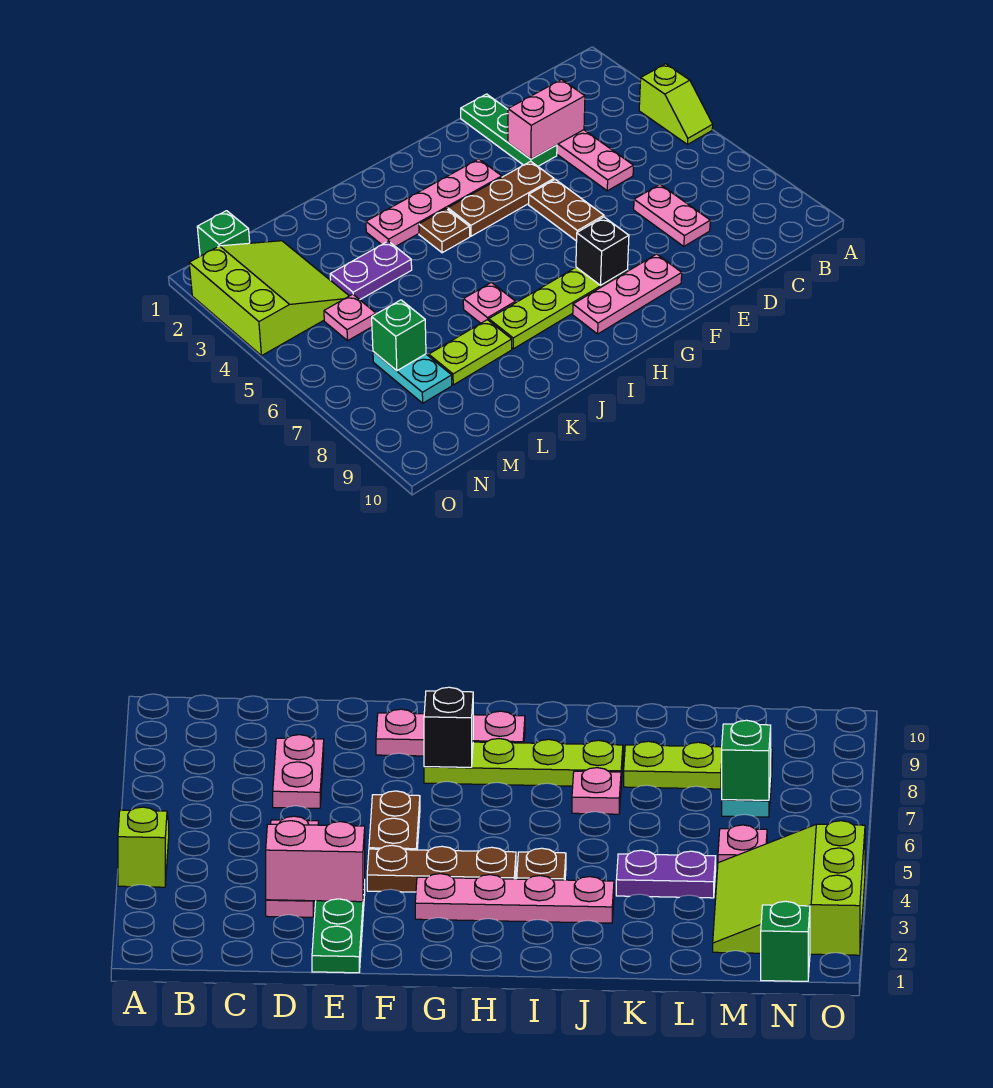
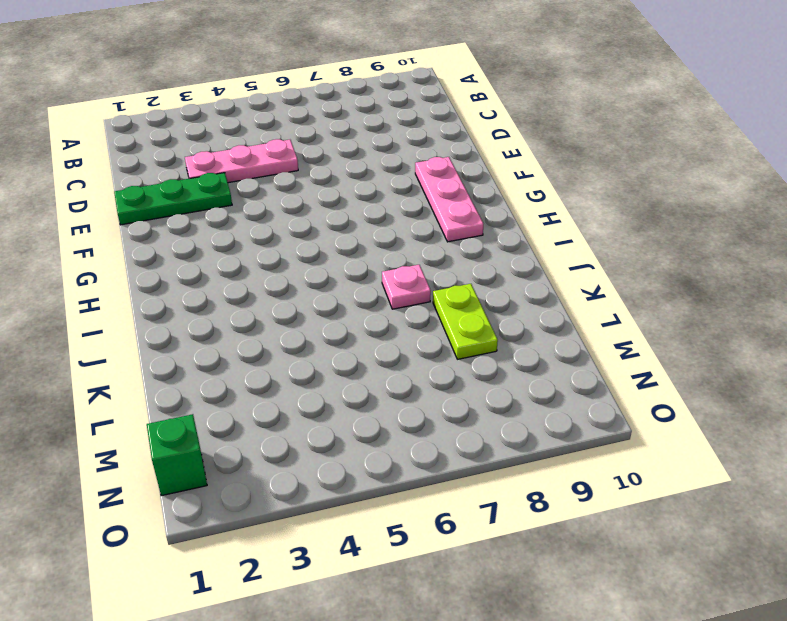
none -> lime slope A4:A5 level 1 top 4
none -> pink plate D7:D8 level 1
none -> brown plate F4:H4 level 1

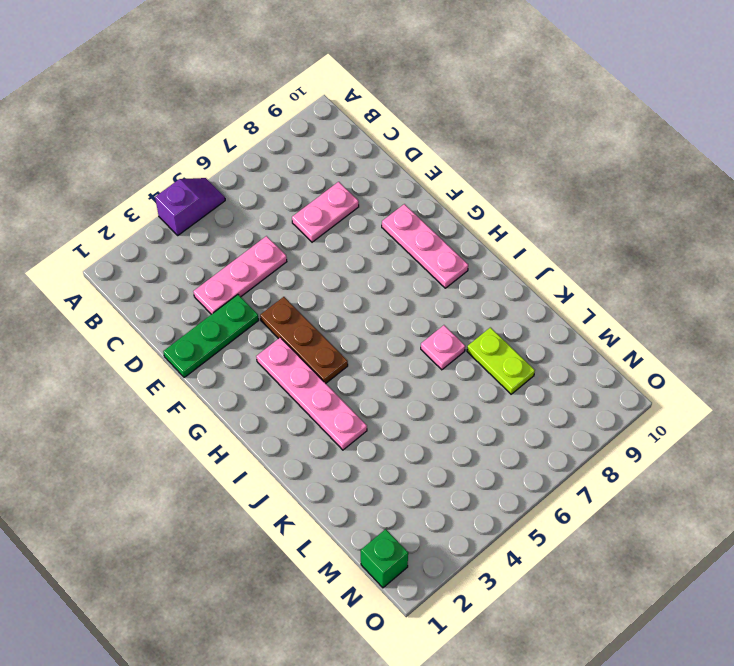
purple slope A4:A5 level 1 top 4 -> lime slope A4:A5 level 1 top 4
none -> brown plate F5:F6 level 1
none -> lime plate G8:J8 level 1
none -> brown plate I4 level 1

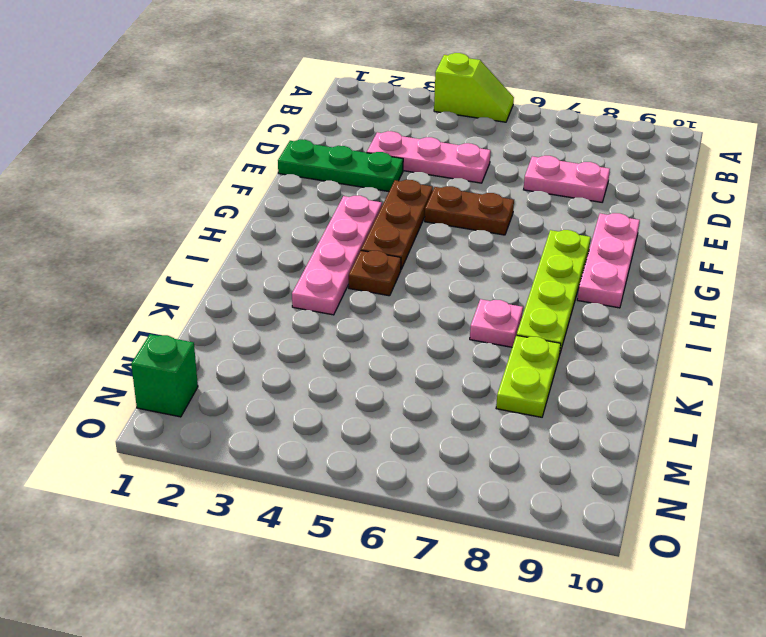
none -> purple plate K4:L4 level 1
none -> lime slope M2:O4 level 1 top O
none -> pink plate M5 level 1

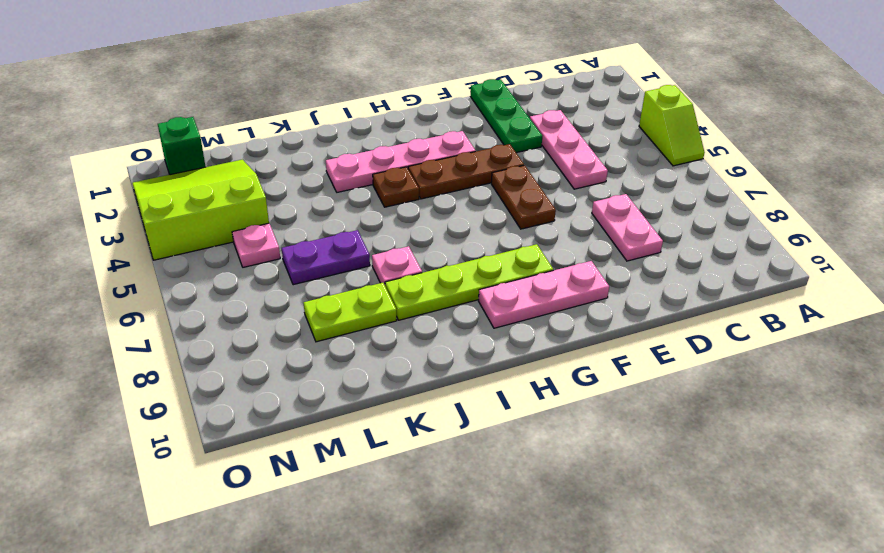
purple plate K6:L6 level 1 -> purple plate K4:L4 level 1
lime slope M2:O4 level 1 top 4 -> lime slope M2:O4 level 1 top O
none -> cyan plate M7:M8 level 1
none -> pink brick D3:E3 level 2
none -> black brick G8 level 2

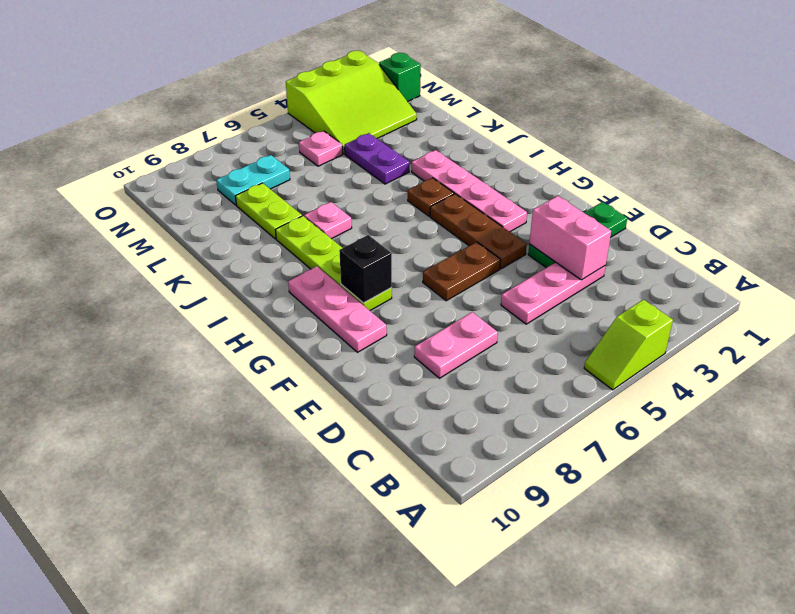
none -> green brick M7 level 2

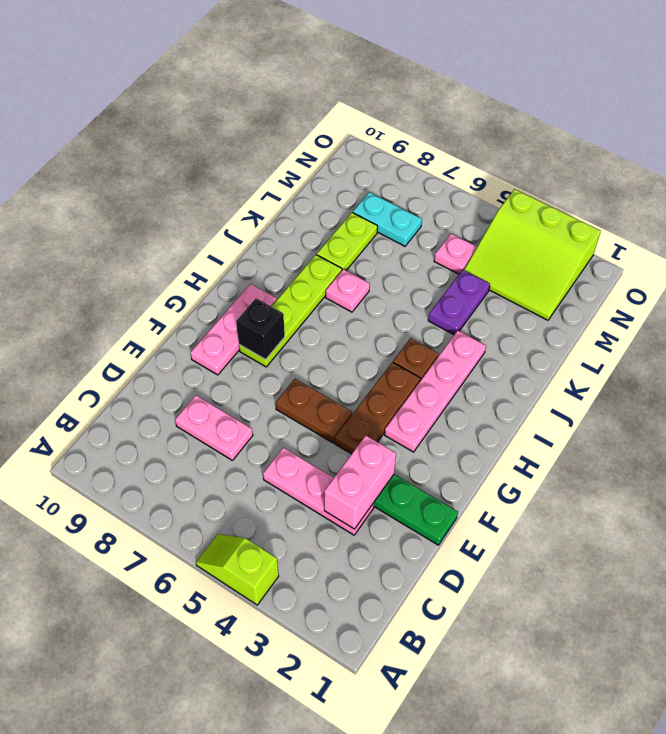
none -> green brick N1 level 1
none -> green brick M7 level 2

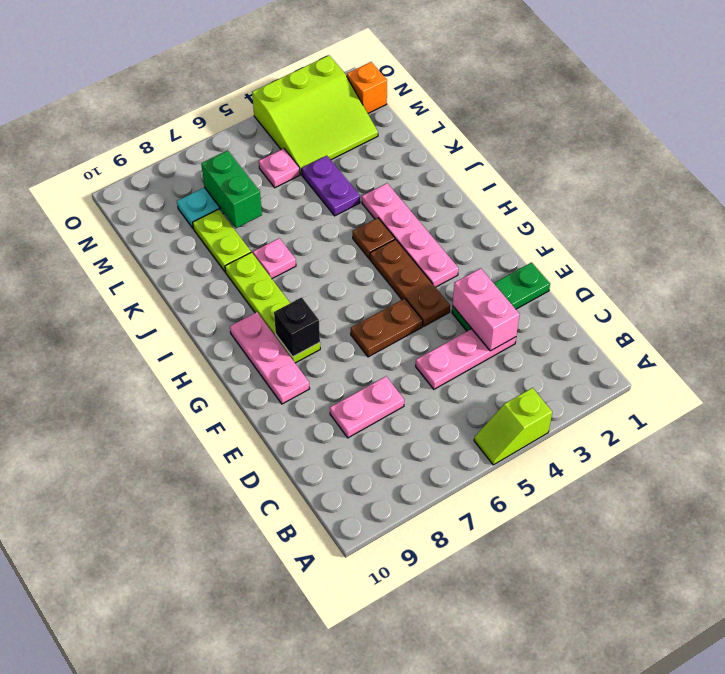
green brick L7:M7 level 2 -> green brick M7 level 2
orange brick N1 level 1 -> green brick N1 level 1

